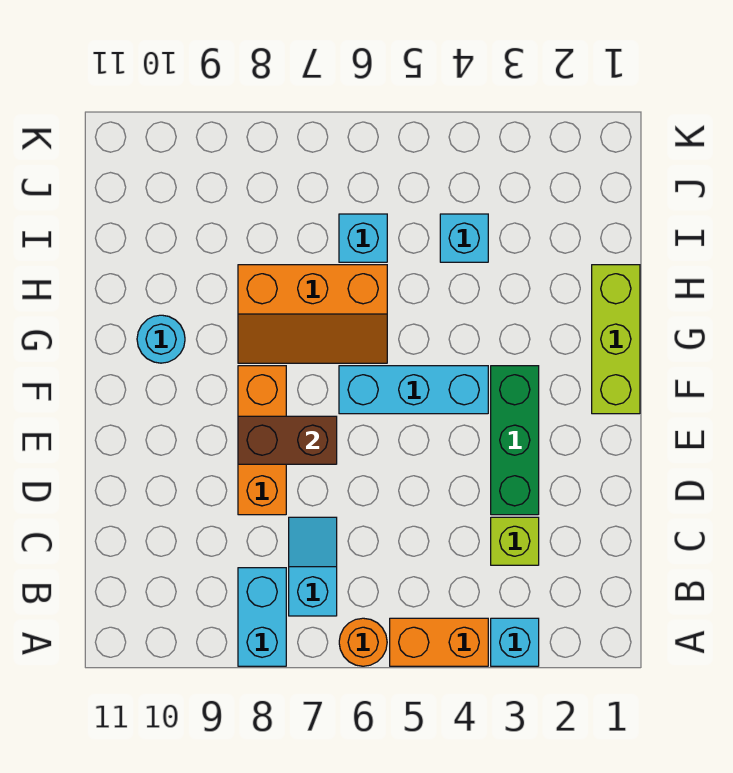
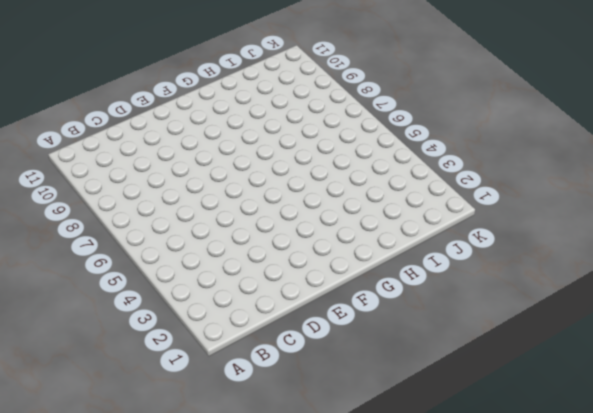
none -> cyan brick A3 level 1
none -> orange brick A4:A5 level 1
none -> orange round brick A6 level 1

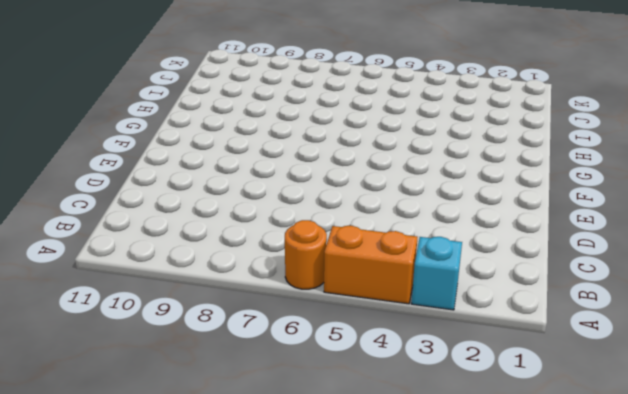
none -> cyan brick A8:B8 level 1
none -> cyan slope B7:C7 level 1 top B
none -> lime brick C3 level 1

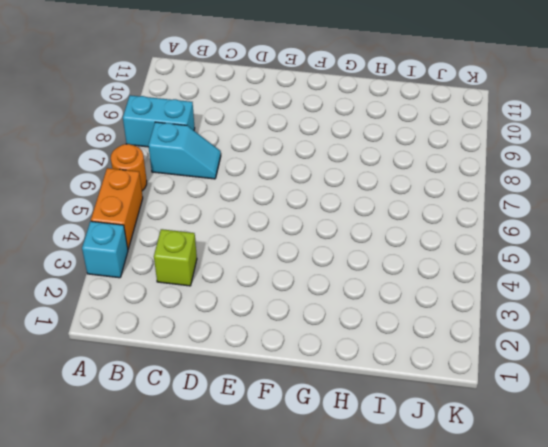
none -> green brick D3:F3 level 1
none -> orange brick D8:F8 level 1
none -> lime brick F1:H1 level 1

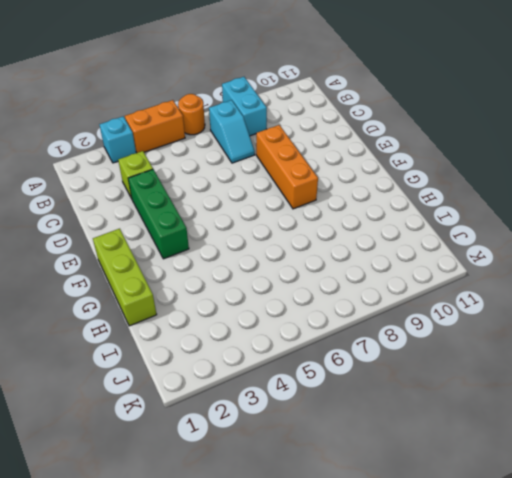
none -> cyan brick F4:F6 level 1
none -> orange slope G6:H8 level 1 top H
none -> cyan round brick G10 level 1

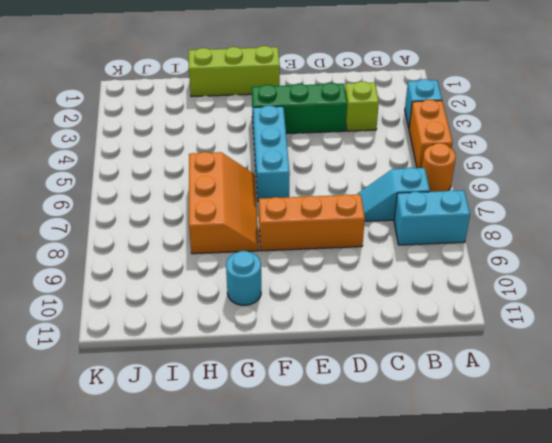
none -> cyan brick I4 level 1
none -> cyan brick I6 level 1
none -> brown brick E7:E8 level 2

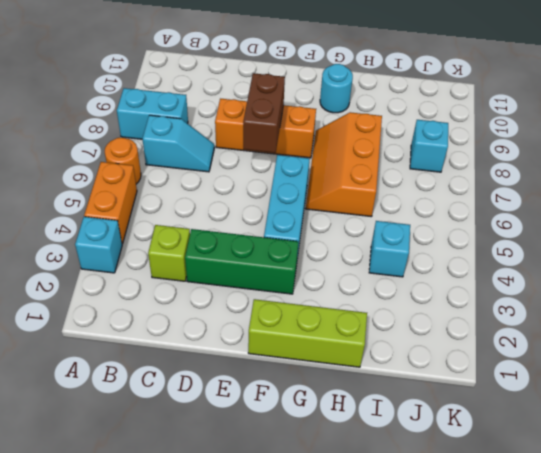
cyan brick J8 level 1 -> cyan brick I6 level 1

